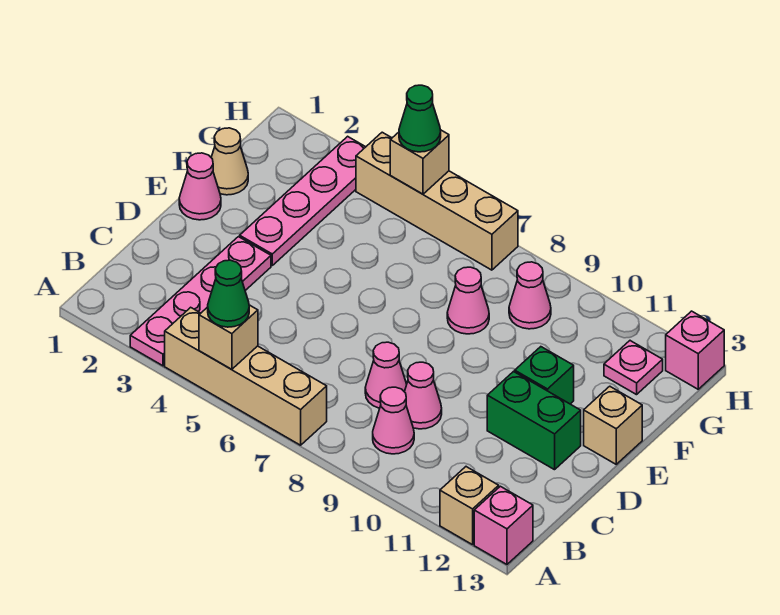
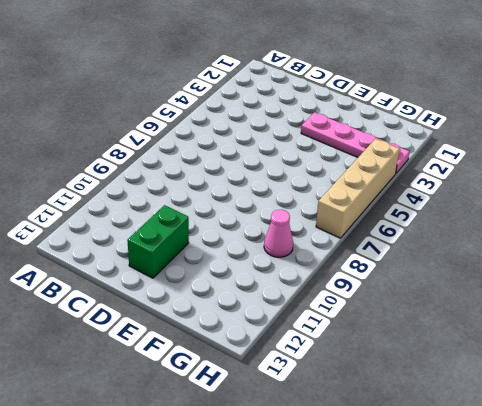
none -> pink plate A3:D3 level 1
none -> tan brick A4:A7 level 1
none -> tan brick A12 level 1

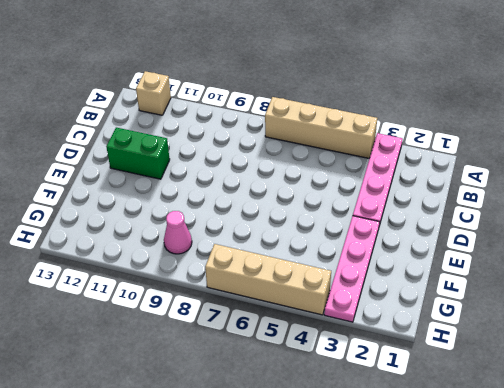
none -> pink brick A13 level 1
none -> pink cone B9 level 1
none -> pink cone C8 level 1

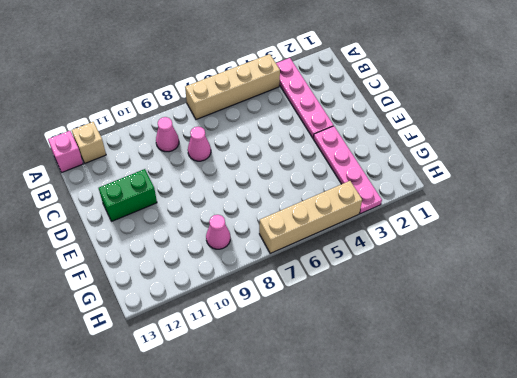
none -> pink cone C9 level 1
none -> pink cone E1 level 1
none -> green brick E11 level 1

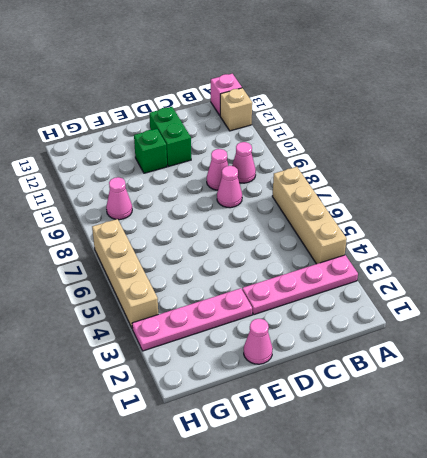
none -> tan brick E13 level 1
none -> tan cone F1 level 1
none -> pink cone F8 level 1

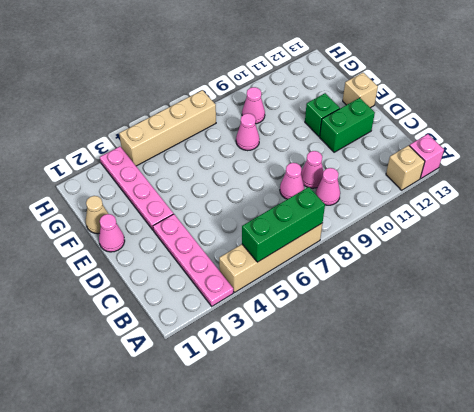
green brick A5:A7 level 2 -> tan brick A5 level 2
none -> pink plate G12 level 1
none -> pink brick H13 level 1
none -> tan brick H5 level 2

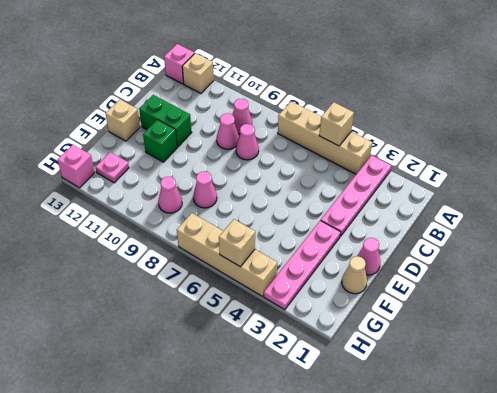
none -> green cone A5 level 3
none -> green cone H5 level 3

